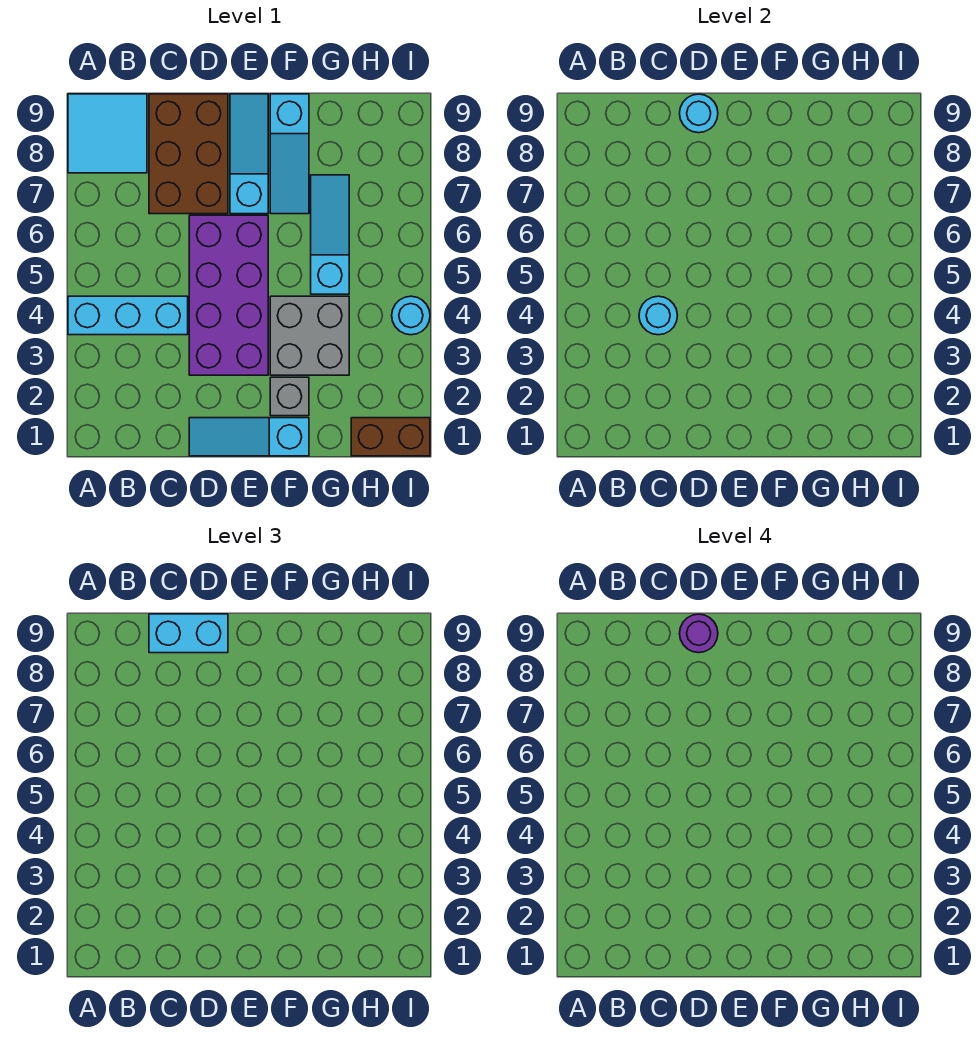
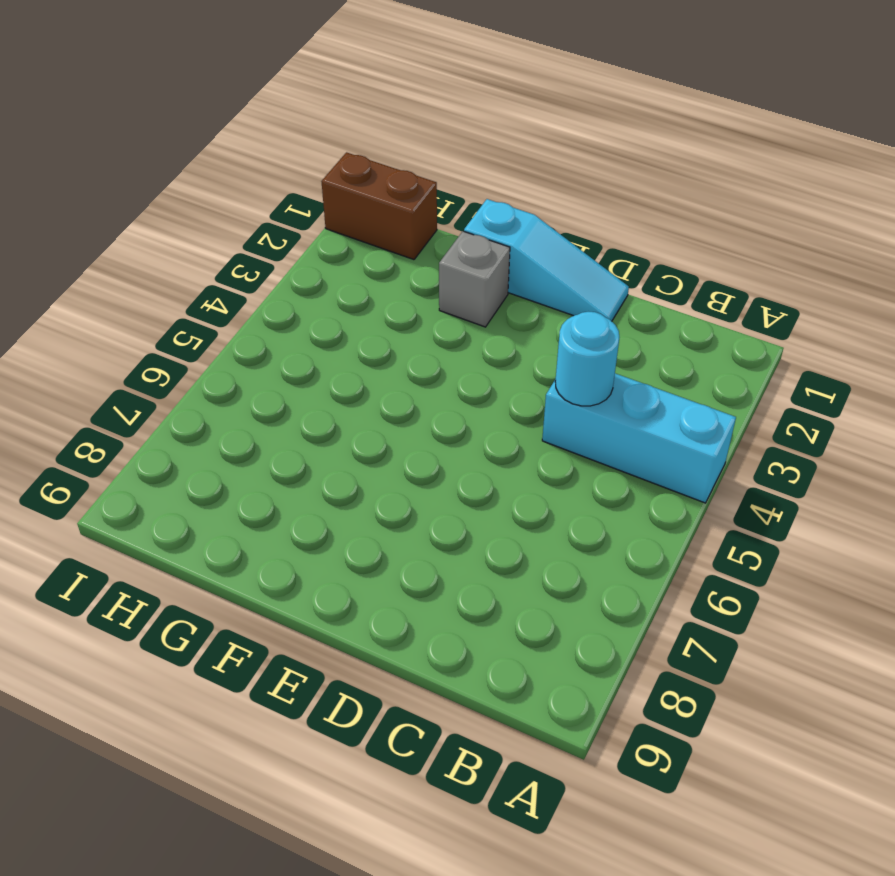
none -> cyan tile A8:B9 level 1
none -> brown brick C7:D9 level 1
none -> purple brick D3:E6 level 1

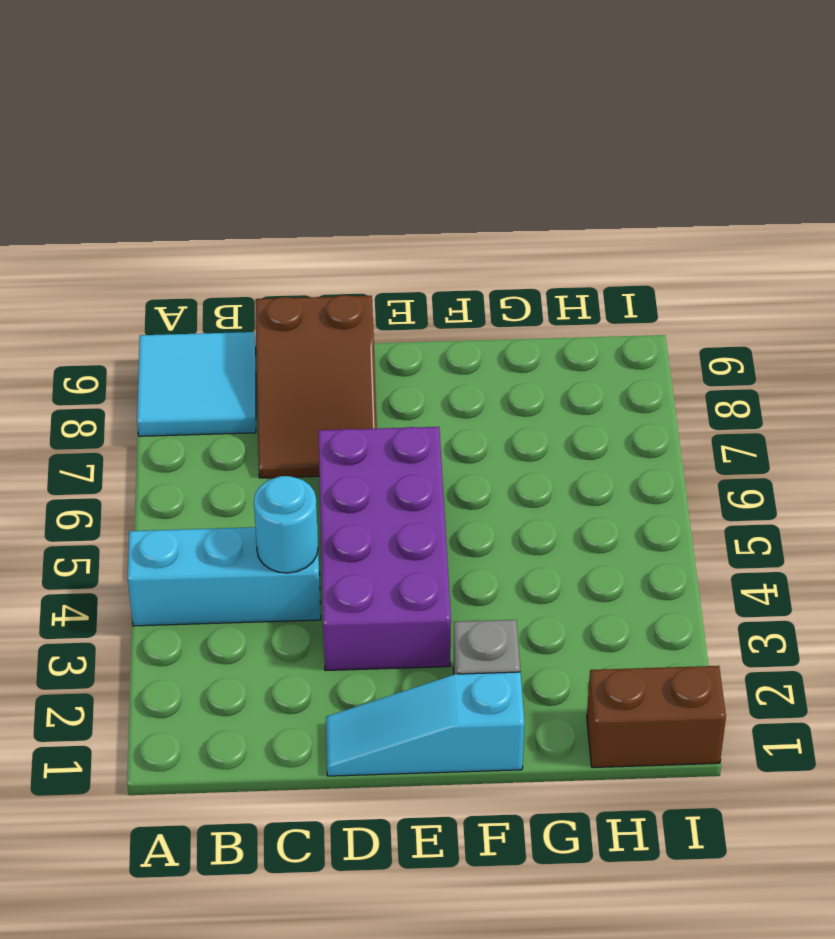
brown slope C7:D9 level 1 top 9 -> brown brick C7:D9 level 1
none -> cyan slope E7:E9 level 1 top 7
none -> grey brick F3:G4 level 1
none -> cyan slope F7:F9 level 1 top 9

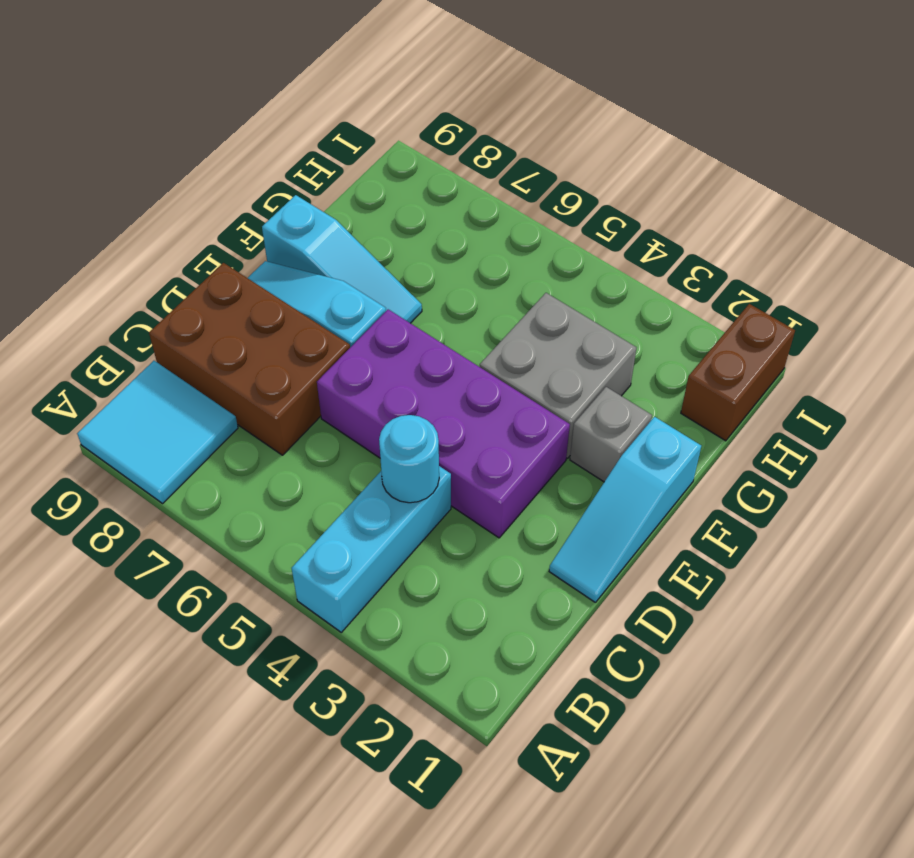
none -> cyan slope G5:G7 level 1 top 5
none -> cyan round brick I4 level 1
none -> cyan round brick D9 level 2

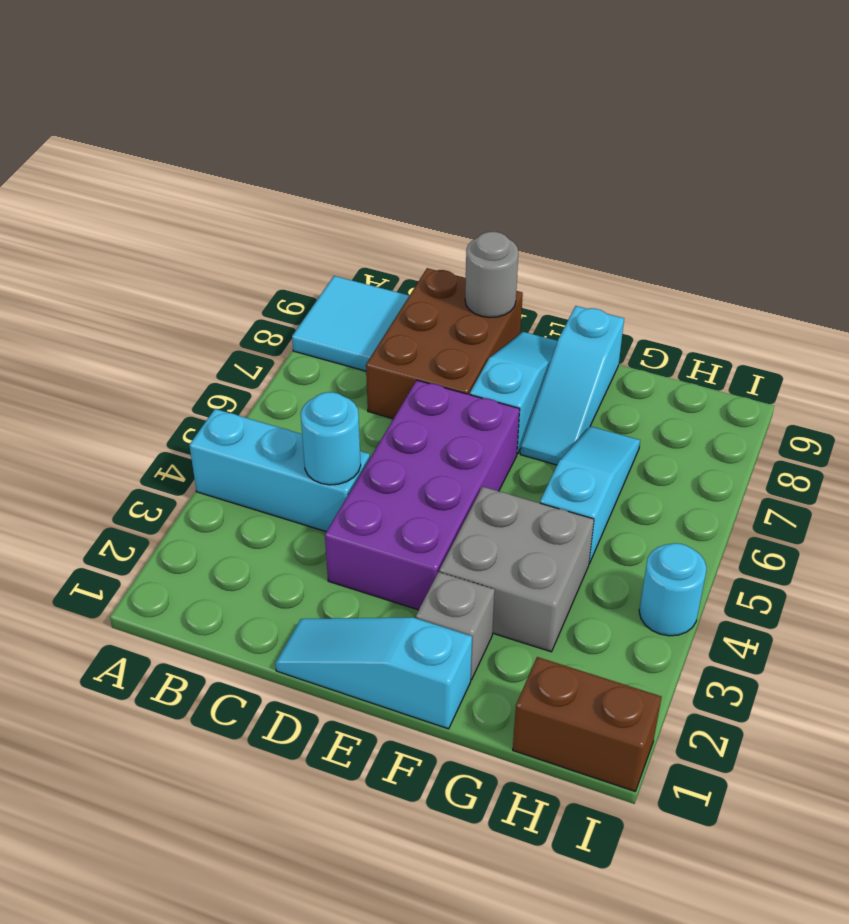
grey round brick D9 level 2 -> cyan round brick D9 level 2
none -> cyan brick C9:D9 level 3
none -> purple round brick D9 level 4

